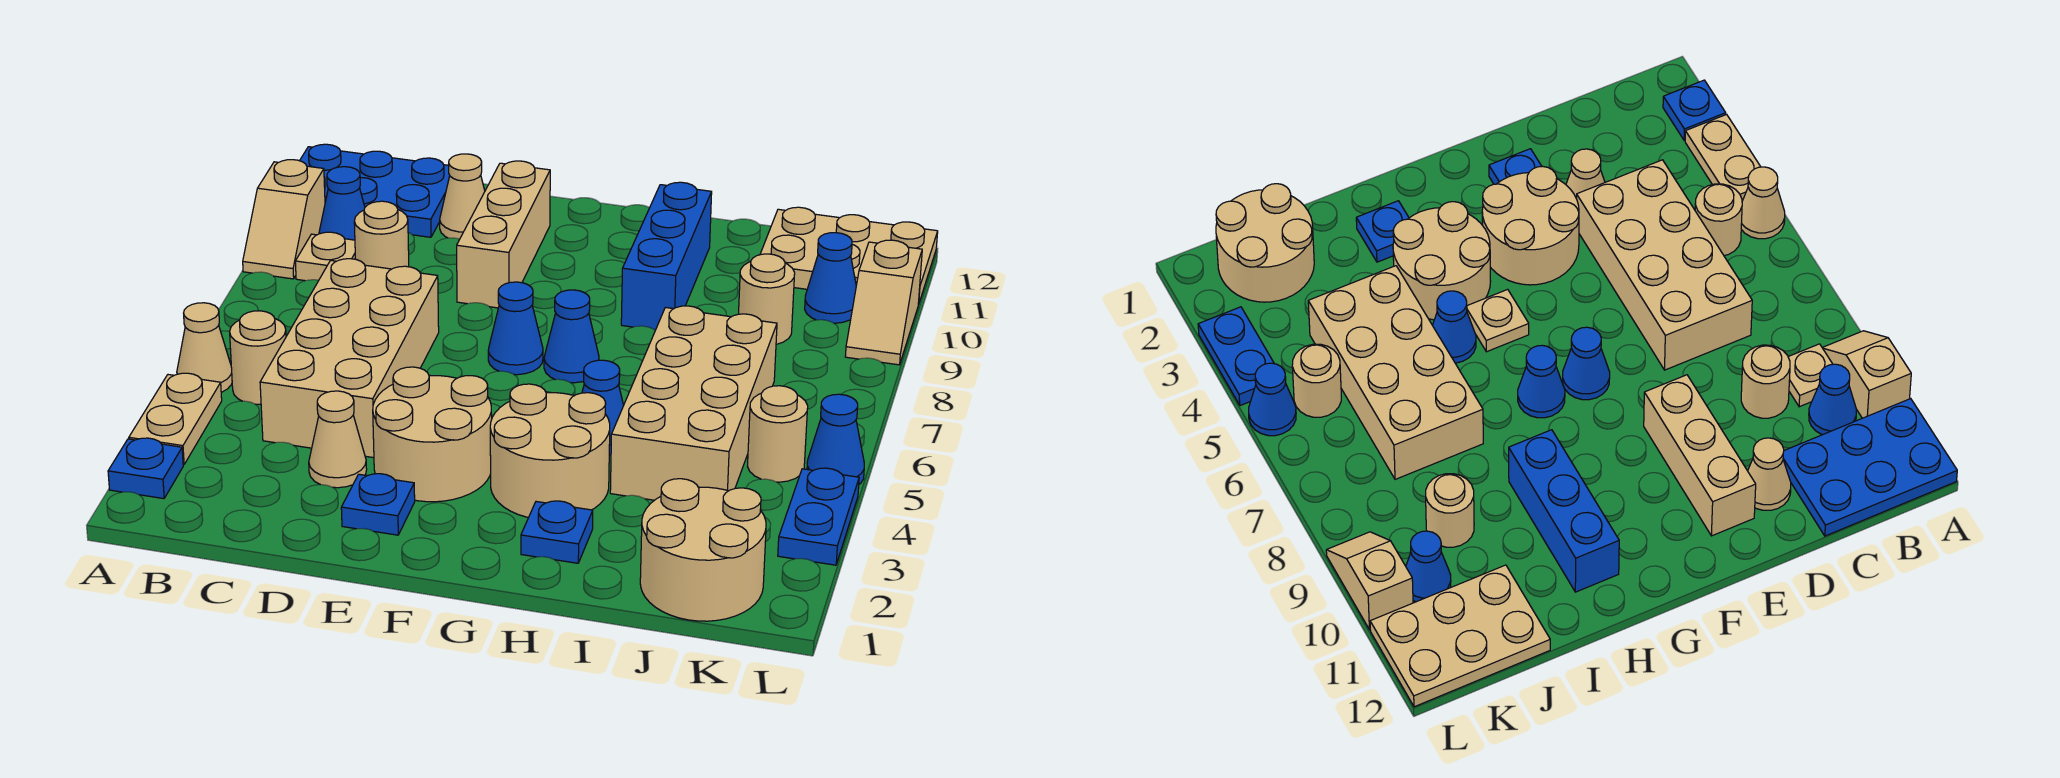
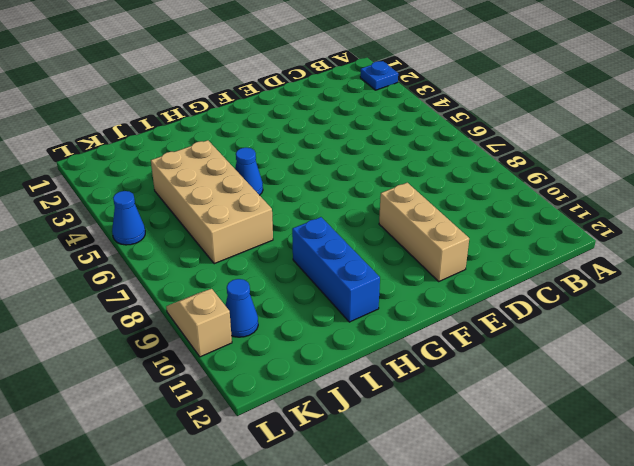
none -> tan plate A3:A4 level 1
none -> tan cone A5 level 1
none -> tan slope A9:A10 level 1 top 10
none -> blue plate A11:C12 level 1

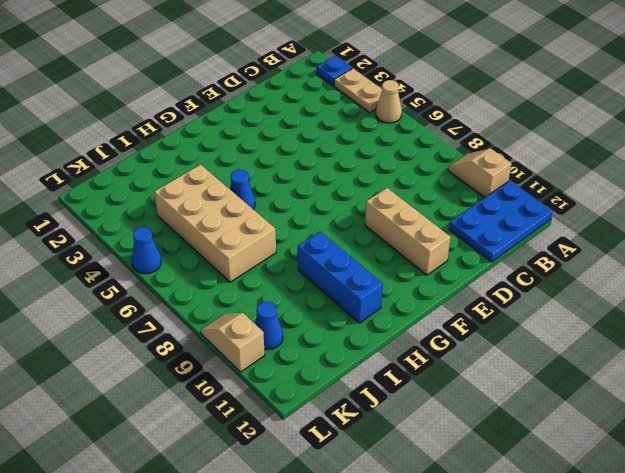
none -> tan round brick B5 level 1
none -> tan plate B9 level 1
none -> blue cone B10 level 1
none -> tan brick C4:D7 level 1

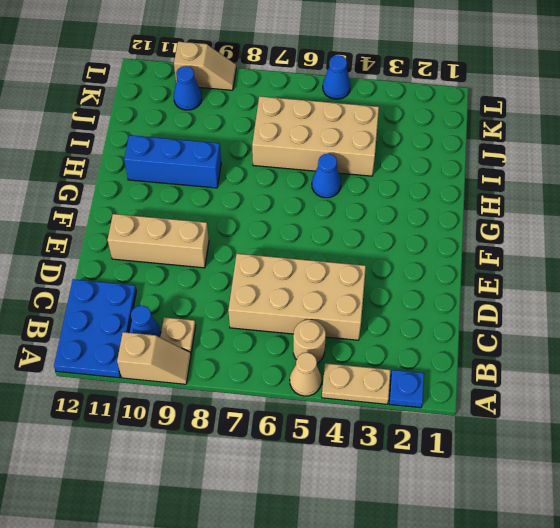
none -> tan round brick C9 level 1
none -> tan cone D3 level 1
none -> tan cone D11 level 1
none -> blue plate E2 level 1

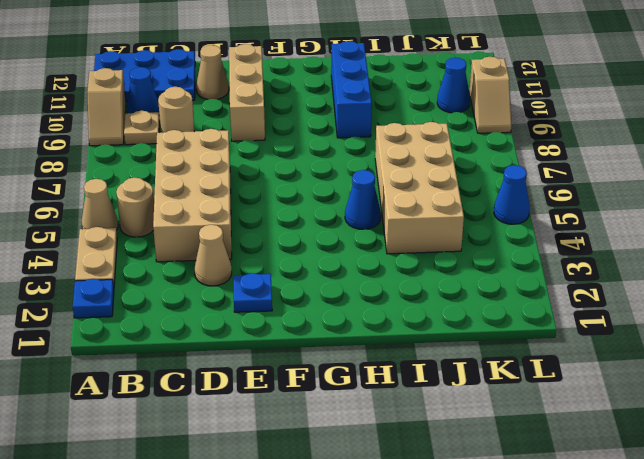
none -> tan round brick E3:F4 level 1
none -> blue cone F7 level 1
none -> tan round brick G3:H4 level 1
none -> tan plate G5 level 1

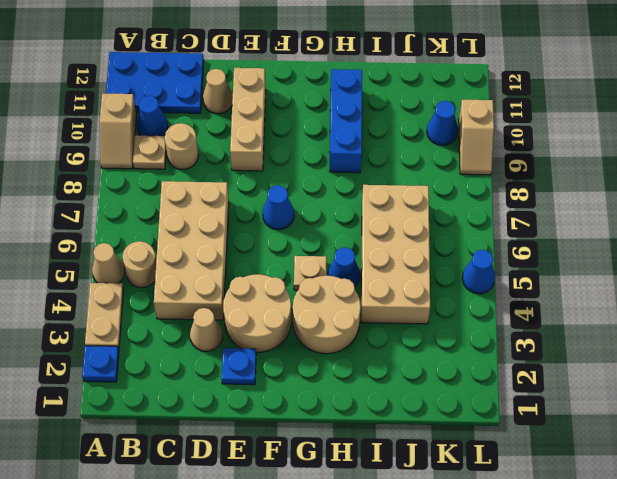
none -> blue cone G7 level 1
none -> blue plate H2 level 1
none -> tan round brick J1:K2 level 1
none -> tan round brick J9 level 1

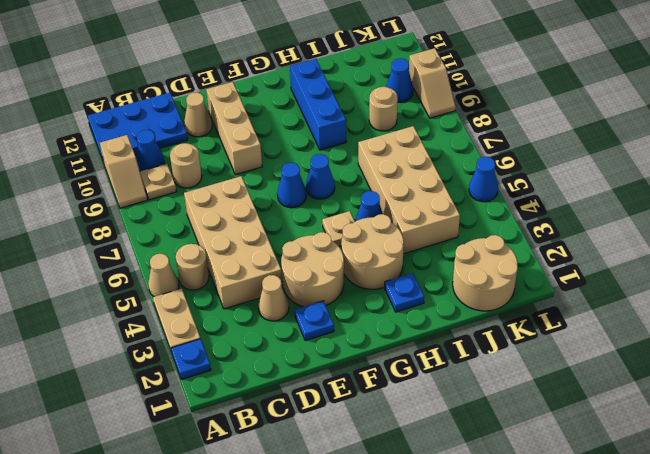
none -> tan plate J11:L12 level 1
none -> tan round brick K5 level 1
none -> blue plate L3:L4 level 1

